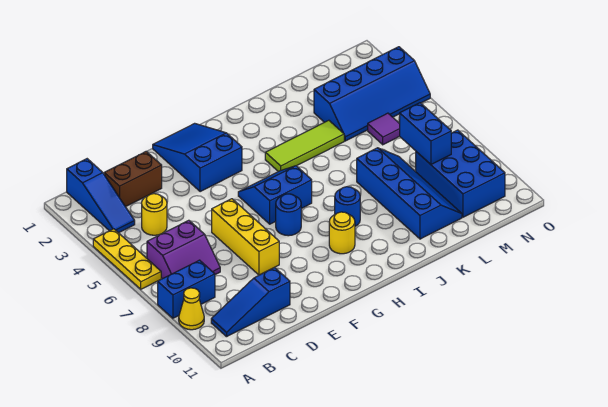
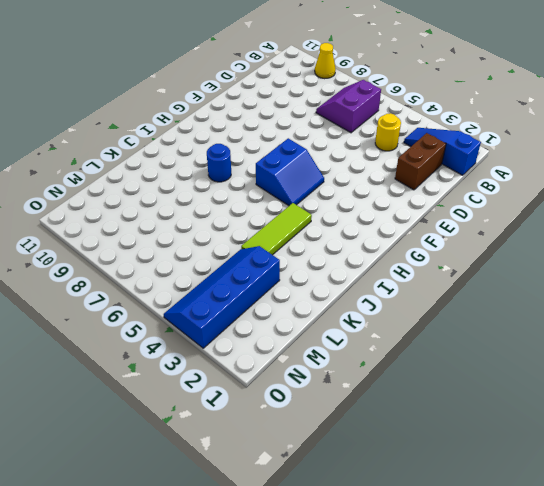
none -> yellow plate A4:A6 level 1
none -> blue brick A8:B8 level 1
none -> blue slope B10:D10 level 1 top D

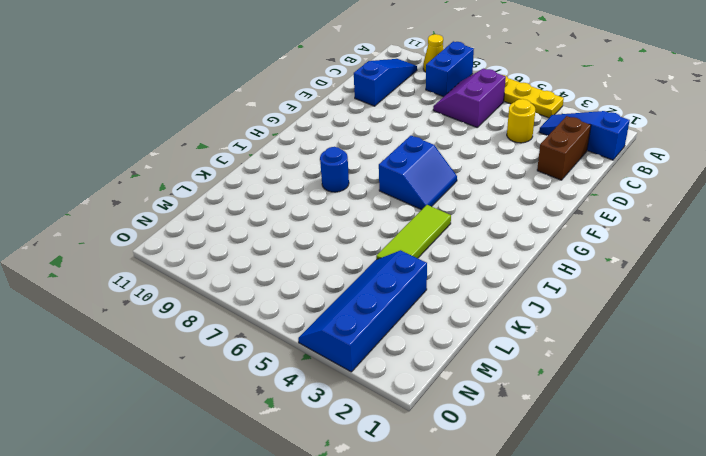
none -> yellow brick E6:E8 level 1
none -> blue slope F1:G3 level 1 top 3
none -> blue round brick G7 level 1

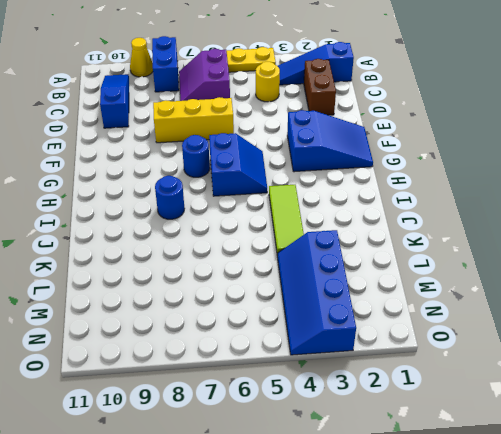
none -> yellow round brick H9 level 1
none -> blue slope K7:L10 level 1 top K
none -> purple tile M5 level 1

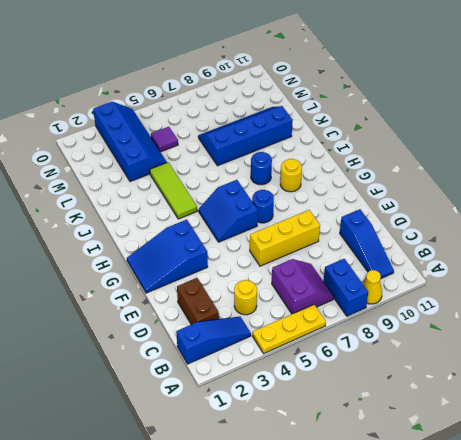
none -> blue brick M8:N10 level 1
none -> blue brick M7:M8 level 2

